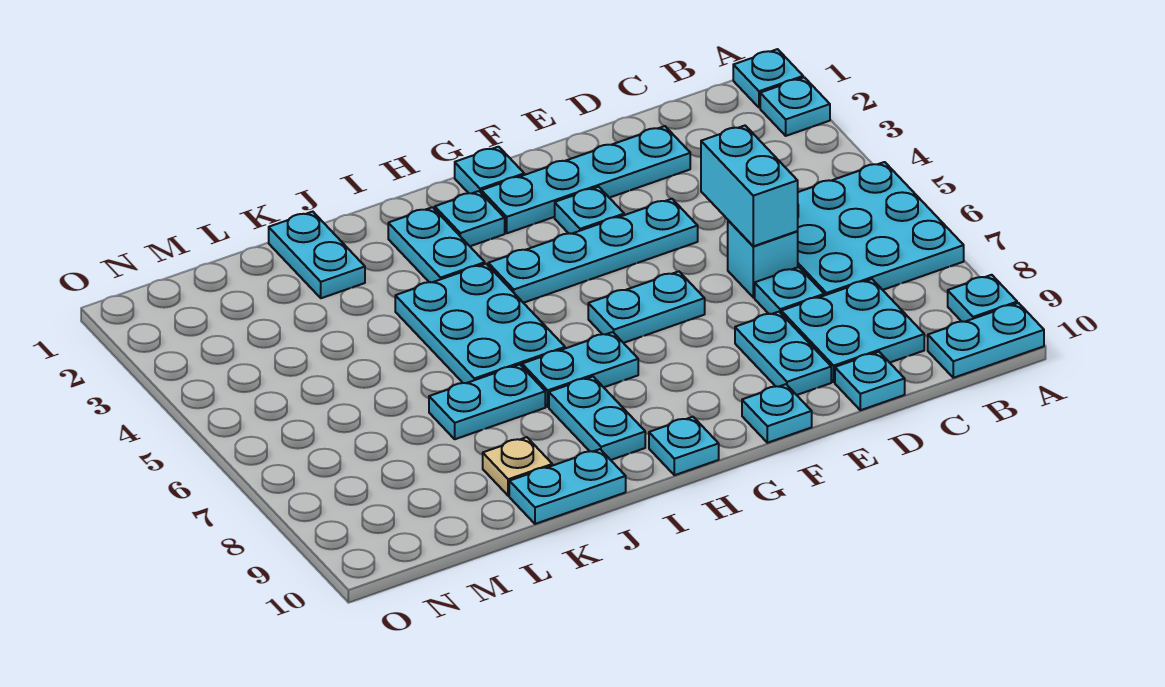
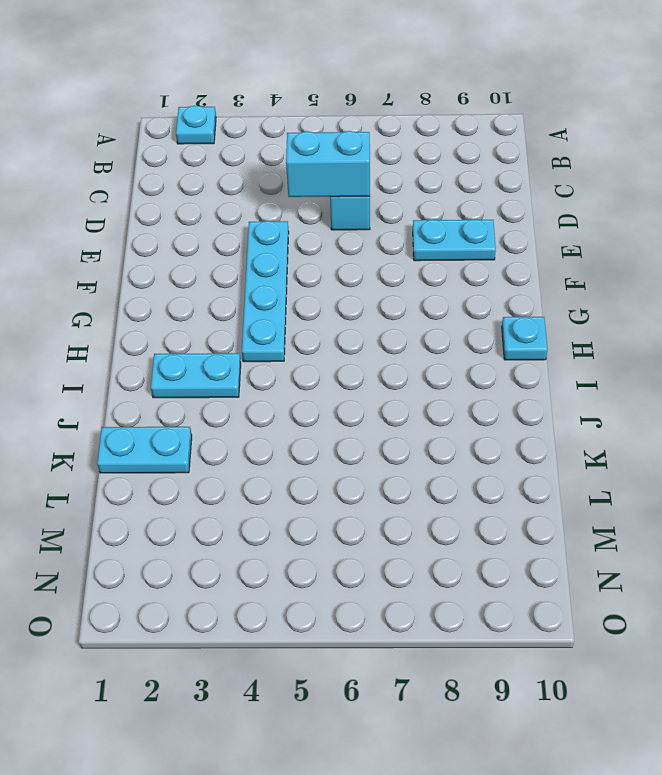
none -> cyan plate A1 level 1
none -> cyan plate A5:C7 level 1
none -> cyan plate A9 level 1

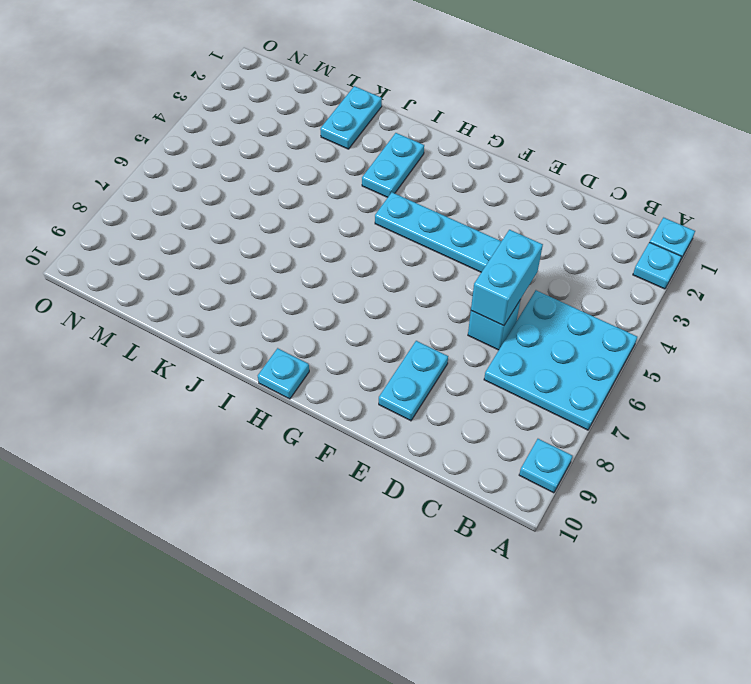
none -> cyan plate A10:B10 level 1
none -> cyan plate C8:D9 level 1
none -> cyan plate D2:G2 level 1

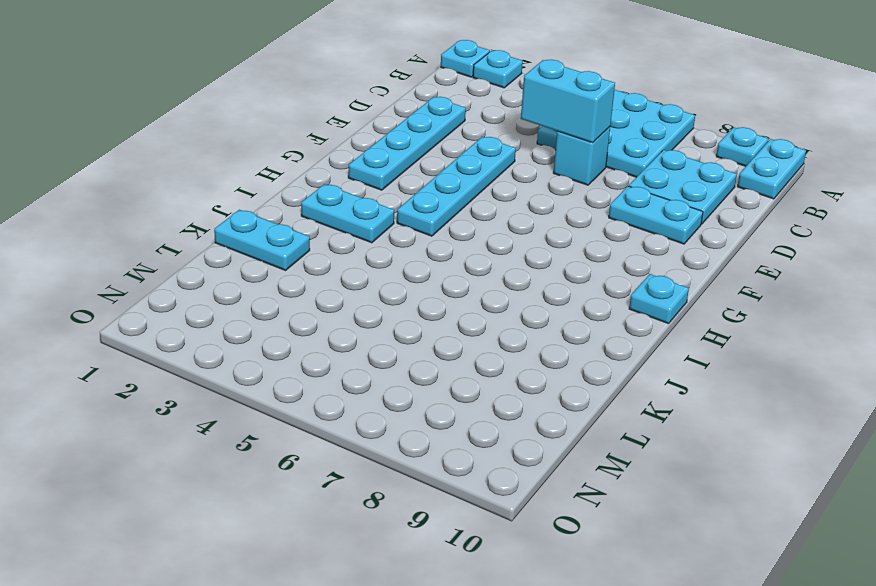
none -> cyan plate D7 level 1
none -> cyan plate D10 level 1
none -> cyan plate F3 level 1

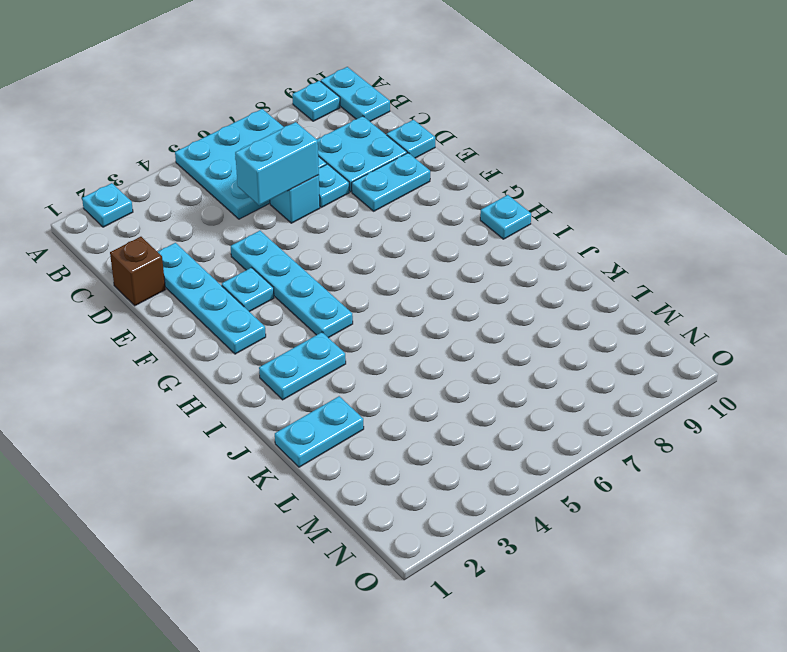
brown brick D1 level 1 -> none
none -> cyan plate A1 level 1
none -> cyan plate F6:G6 level 1
none -> cyan plate F10 level 1

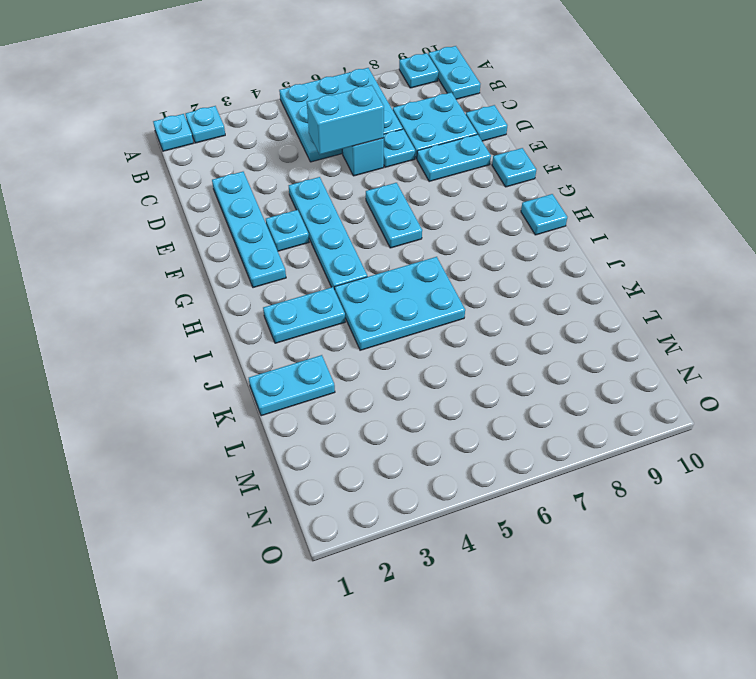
none -> cyan plate G1 level 1
none -> cyan plate H2 level 1
none -> cyan plate H7:I7 level 1

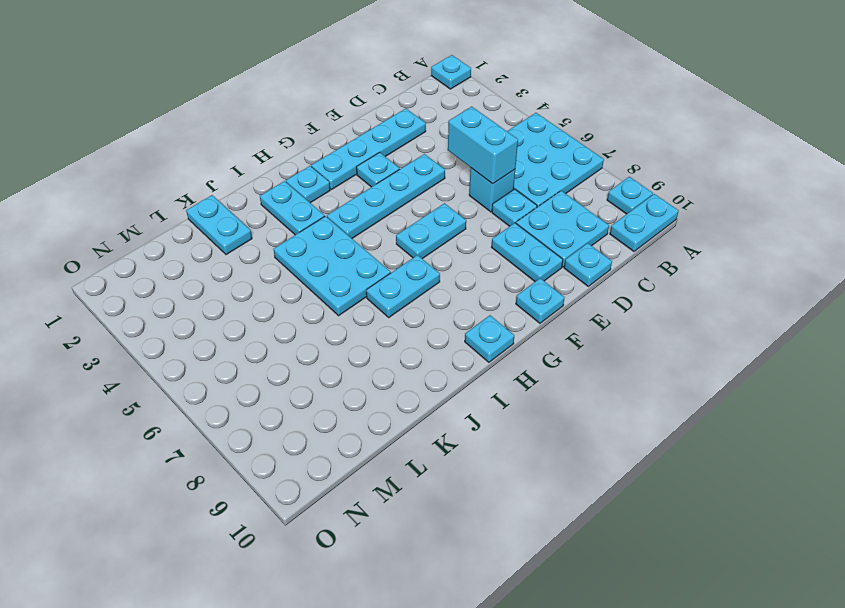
none -> cyan plate A2 level 1
none -> cyan plate G1 level 1
none -> cyan plate I8:I9 level 1

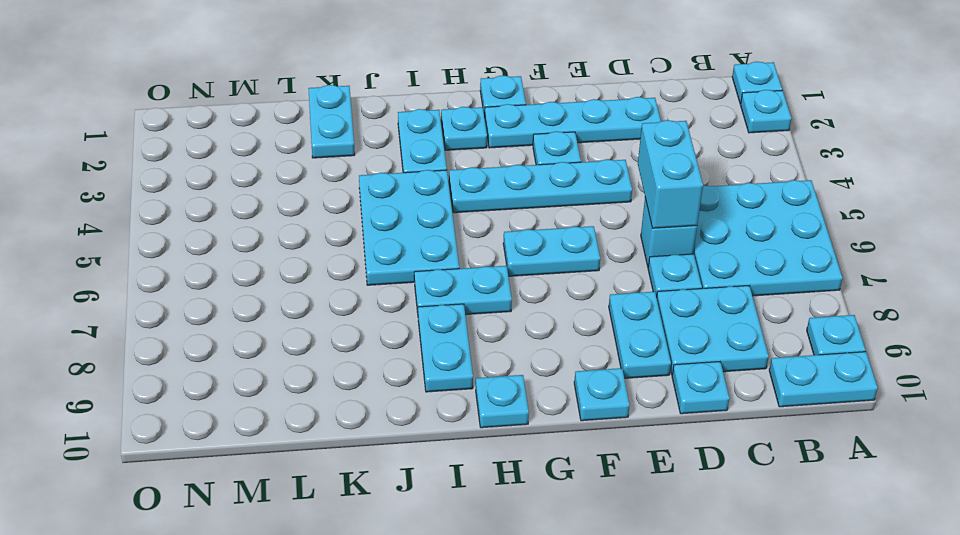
none -> cyan plate J7:K7 level 1
none -> cyan plate J10:K10 level 1
none -> tan plate K9 level 1

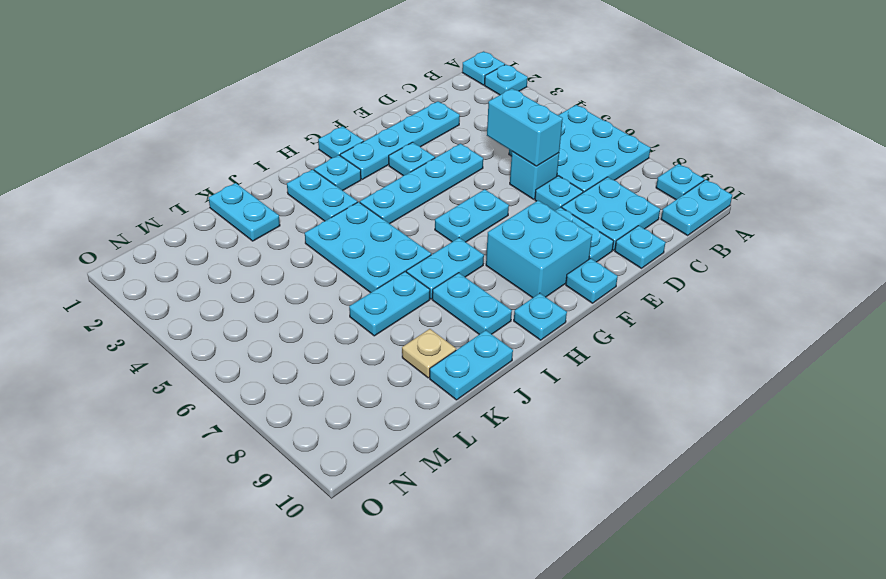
cyan brick F8:G9 level 1 -> none

